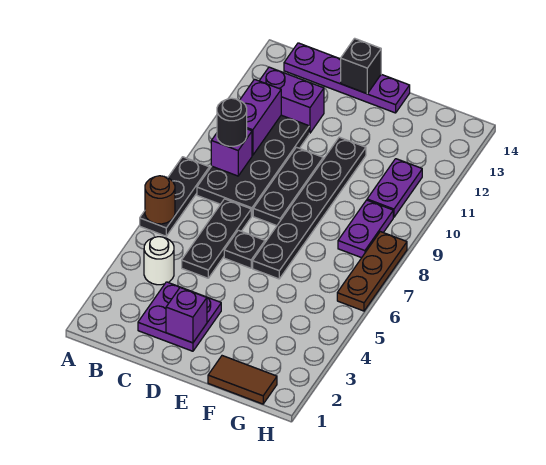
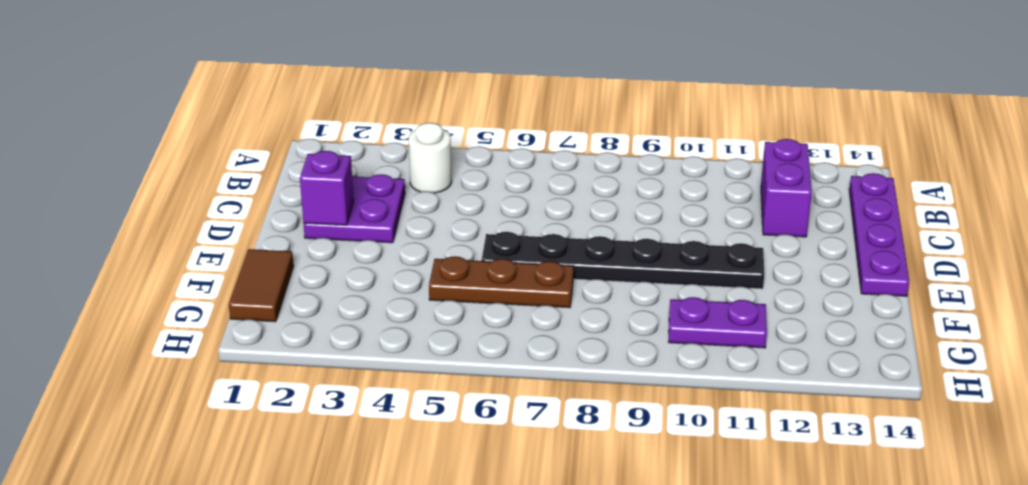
brown plate F5:F7 level 1 -> brown plate H6:H8 level 1
none -> black plate A6:A8 level 1
none -> black plate B8:C11 level 1
none -> black plate C5:C7 level 1

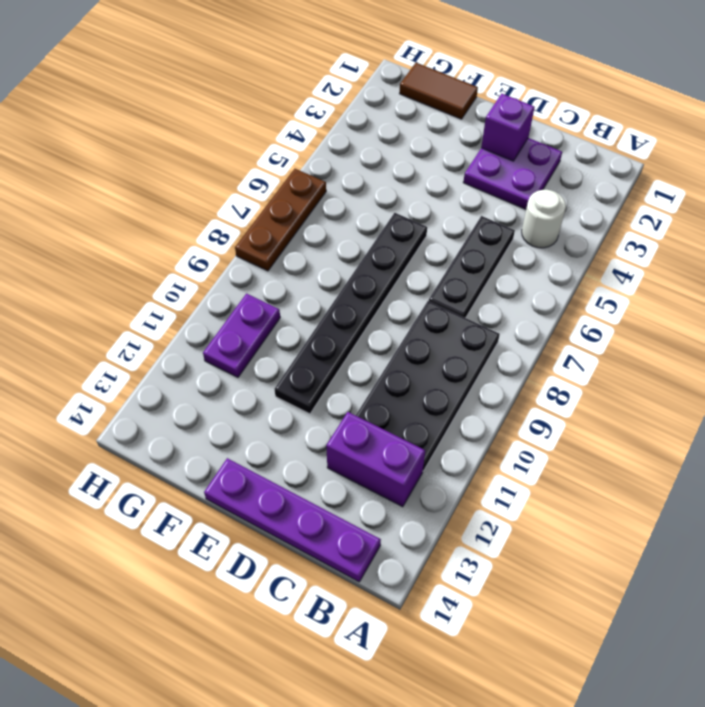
none -> black plate A6:A8 level 1
none -> black plate D6 level 1
none -> black plate D8:D10 level 1

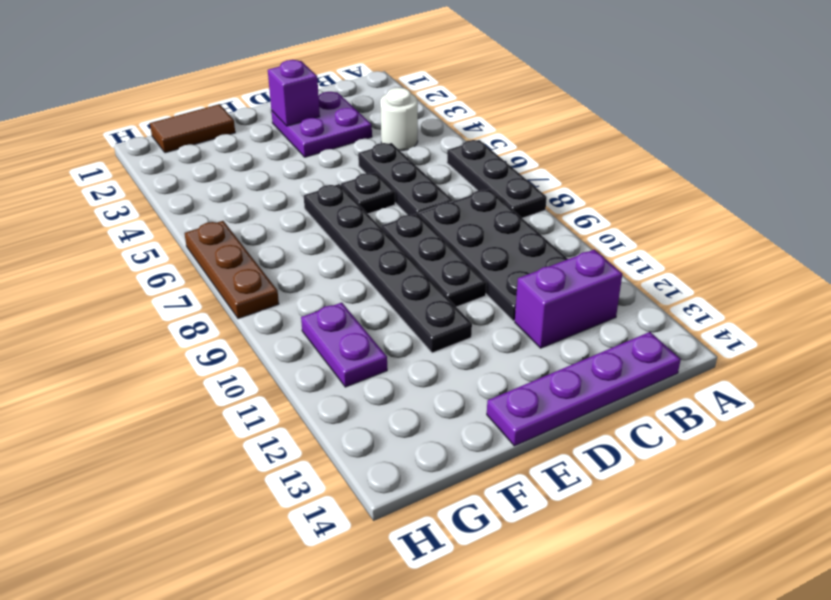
none -> purple plate G8:G9 level 1
none -> brown round brick A6 level 2
none -> purple brick B9 level 2

